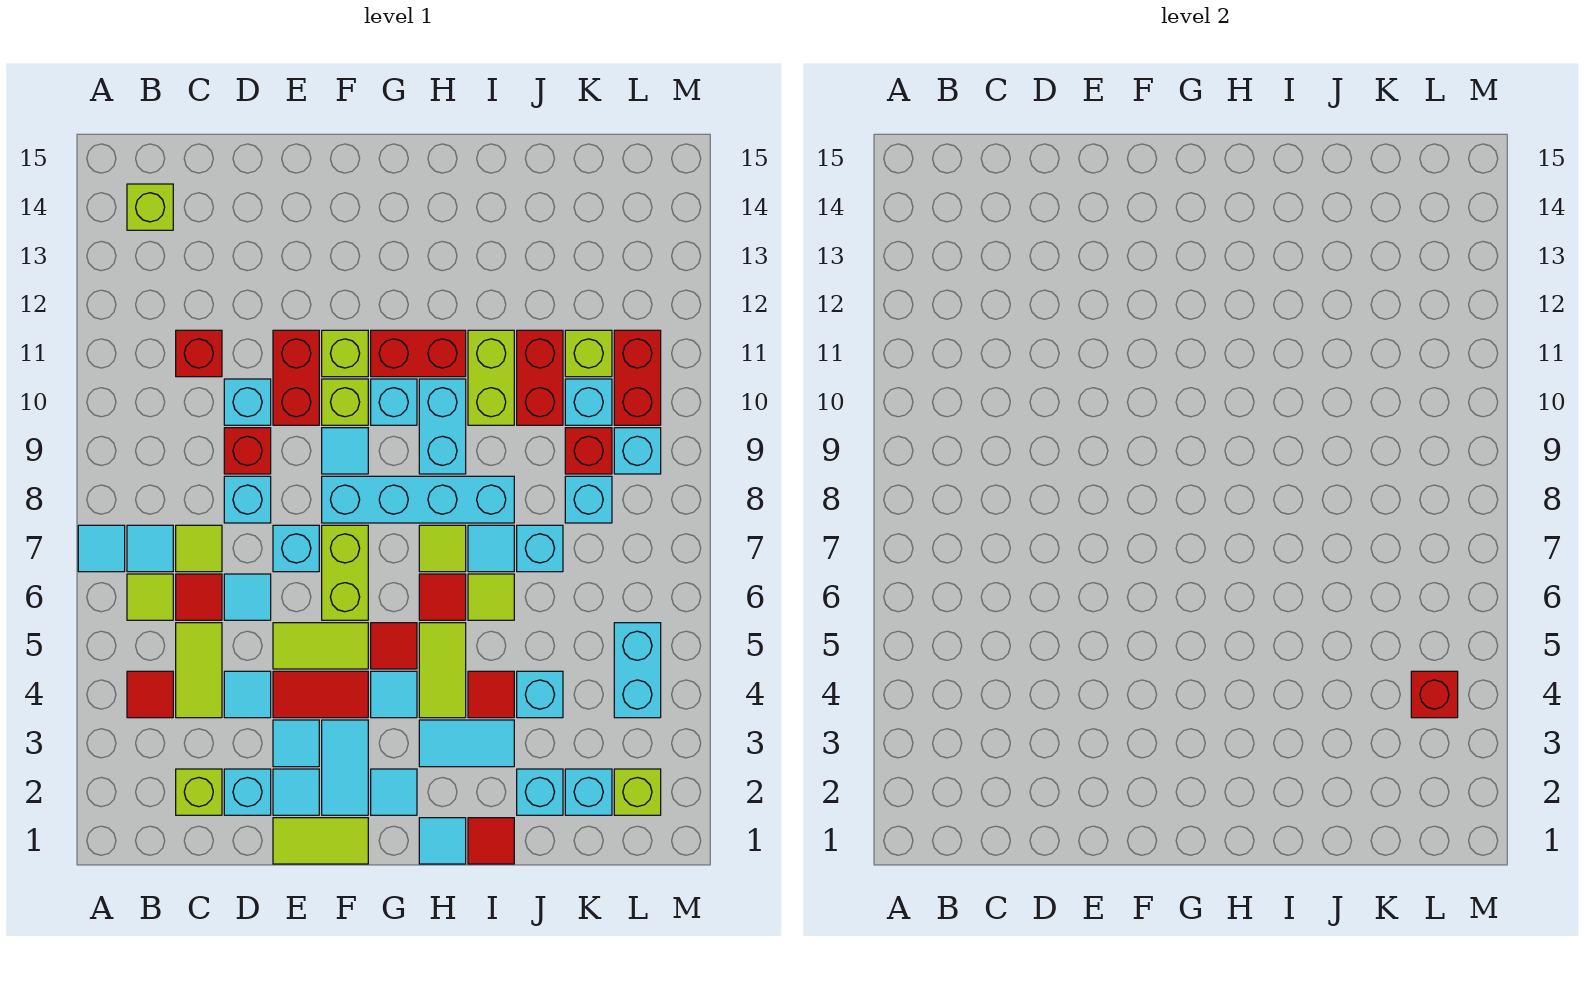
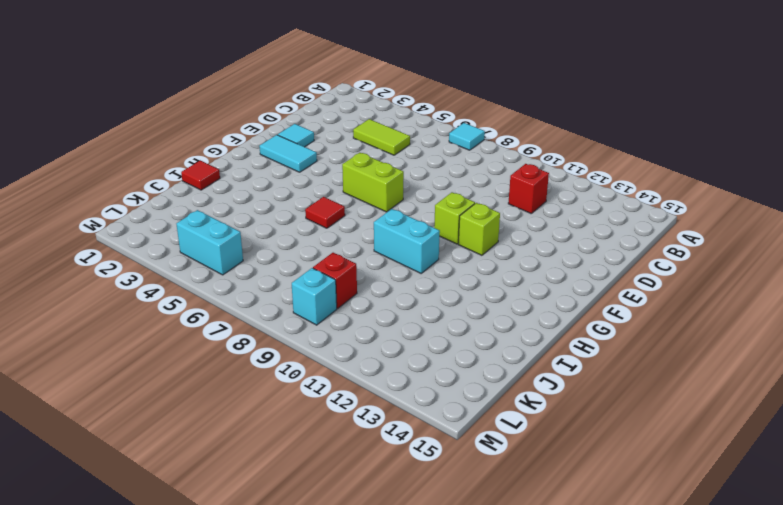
none -> red tile B4 level 1
none -> lime tile B6 level 1
none -> cyan tile B7 level 1
none -> lime brick B14 level 1

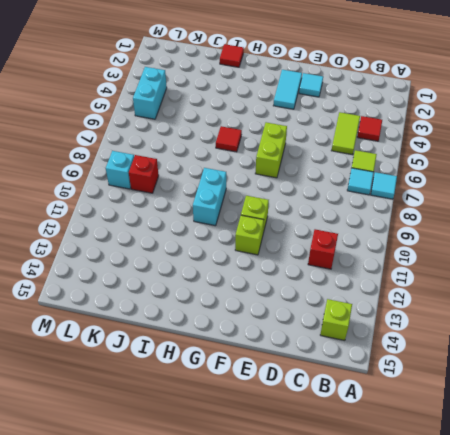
none -> lime brick C2 level 1
none -> red tile C6 level 1
none -> lime tile C7 level 1
none -> cyan brick D2 level 1

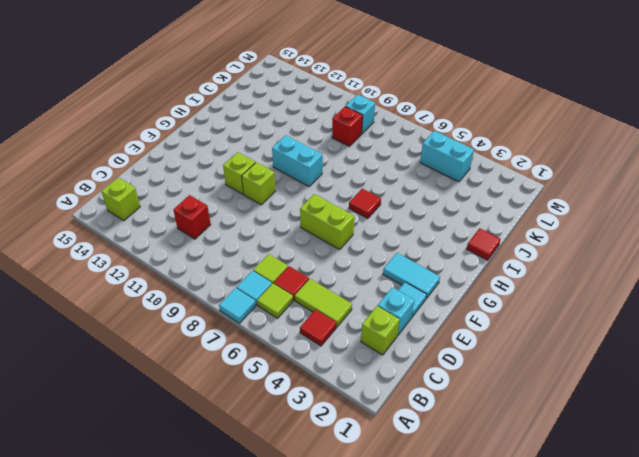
none -> cyan tile D4 level 1
none -> cyan tile D6 level 1
none -> cyan brick D8 level 1
none -> red brick D9 level 1

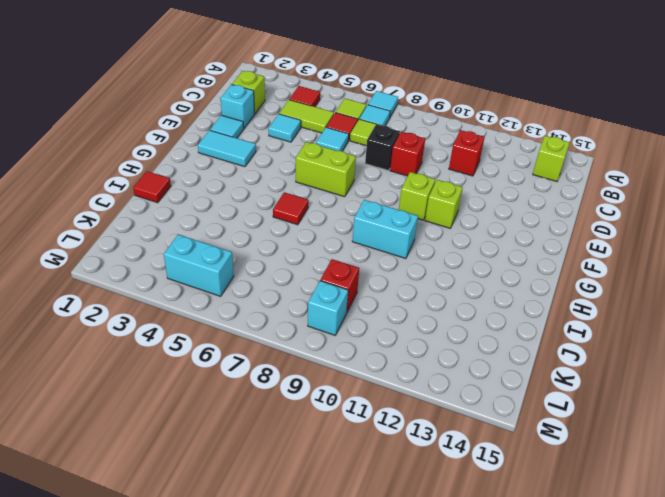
black brick D8 level 1 -> cyan brick D8 level 1
none -> cyan brick D10 level 1
none -> lime tile E1:F1 level 1
none -> cyan tile E3 level 1
none -> red tile E4:F4 level 1

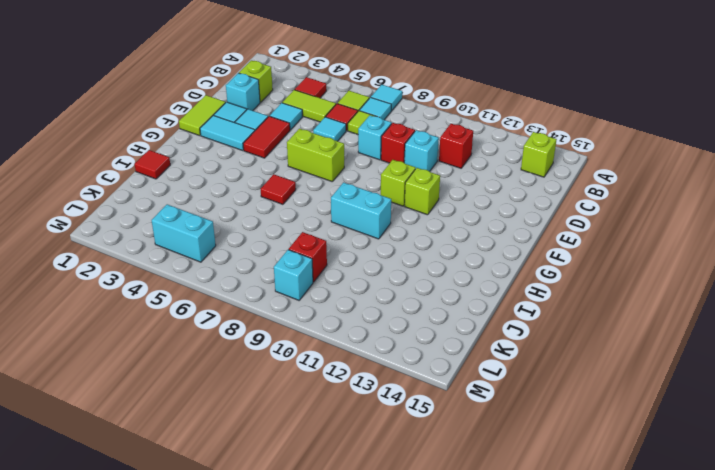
none -> lime tile E5:F5 level 1
none -> cyan brick E7 level 1
none -> red brick E10:E11 level 1
none -> cyan brick F8:I8 level 1

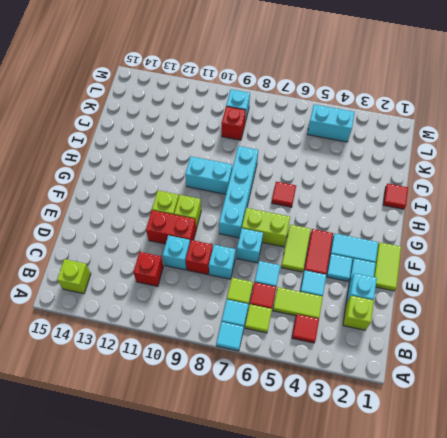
none -> cyan tile F9 level 1
none -> cyan tile G2 level 1
none -> cyan tile G4 level 1
none -> red tile G5 level 1

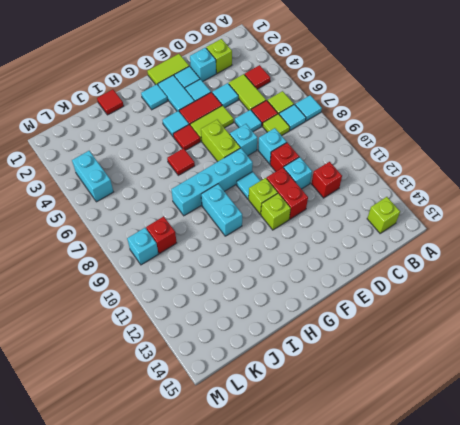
none -> cyan brick G10 level 1
none -> red brick G11:H11 level 1
none -> cyan tile H1 level 1
none -> cyan tile H3:I3 level 1

